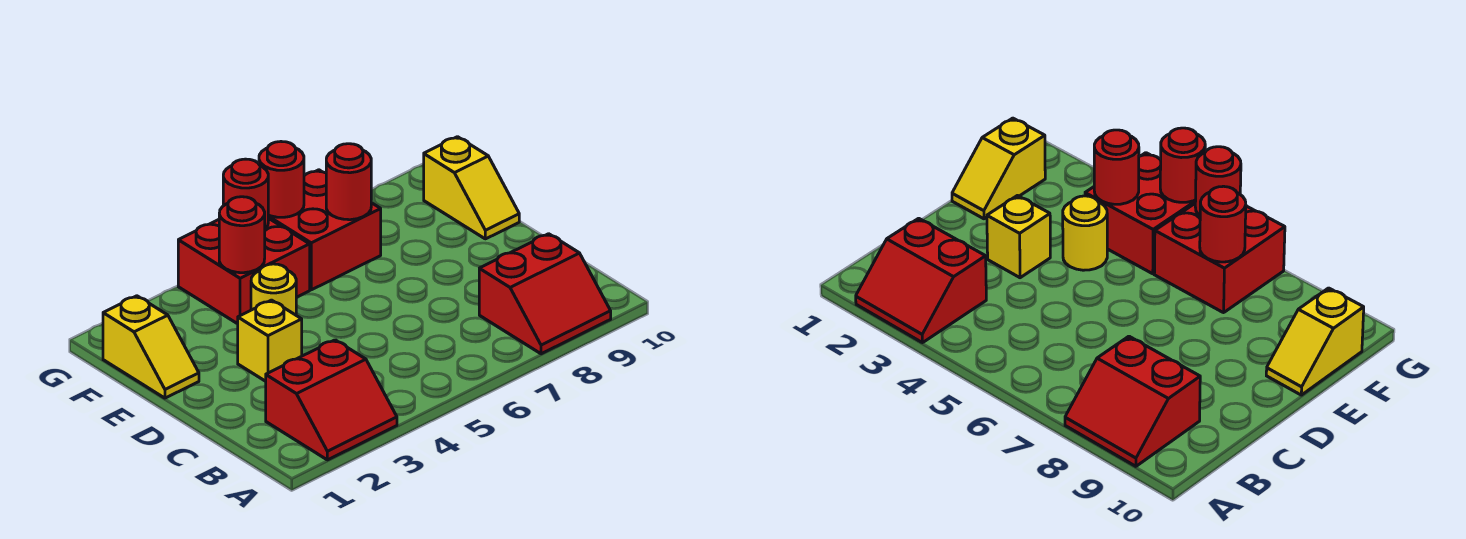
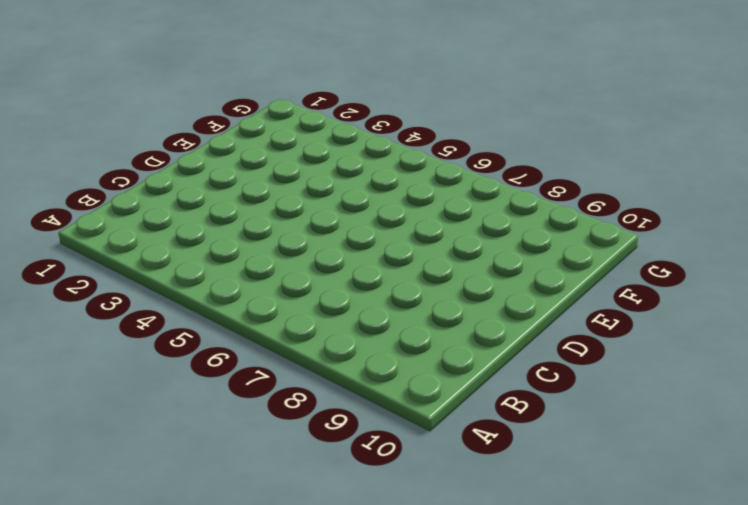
none -> red slope A2:B3 level 1 top B
none -> red slope A8:B9 level 1 top B
none -> yellow brick D3 level 1

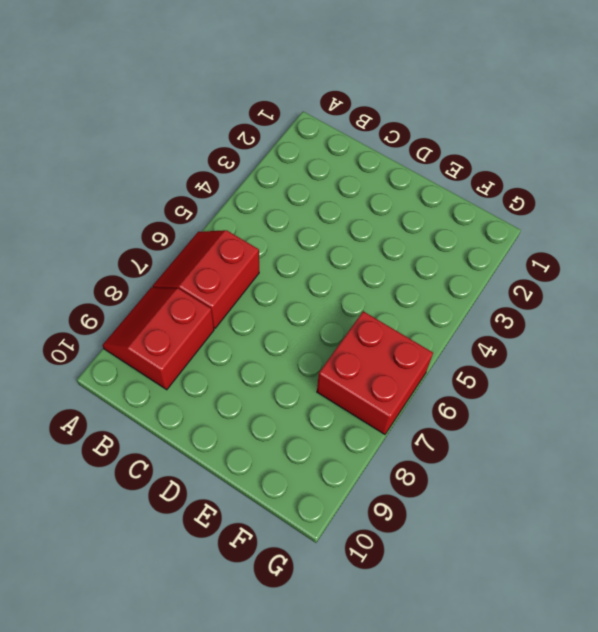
red slope A6:B7 level 1 top B -> red slope A2:B3 level 1 top B
none -> yellow brick D3 level 1
none -> yellow slope E1:F1 level 1 top F
none -> yellow round brick E4 level 1

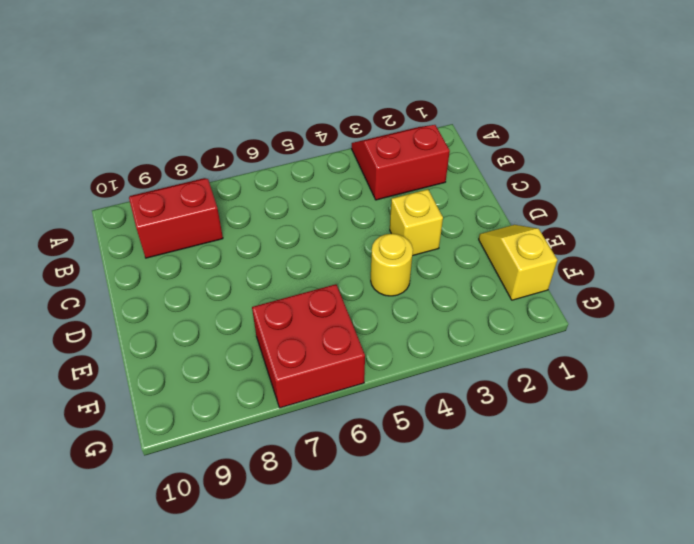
none -> yellow slope E10:F10 level 1 top F
none -> red brick F4:G5 level 1
none -> red round brick F4 level 2

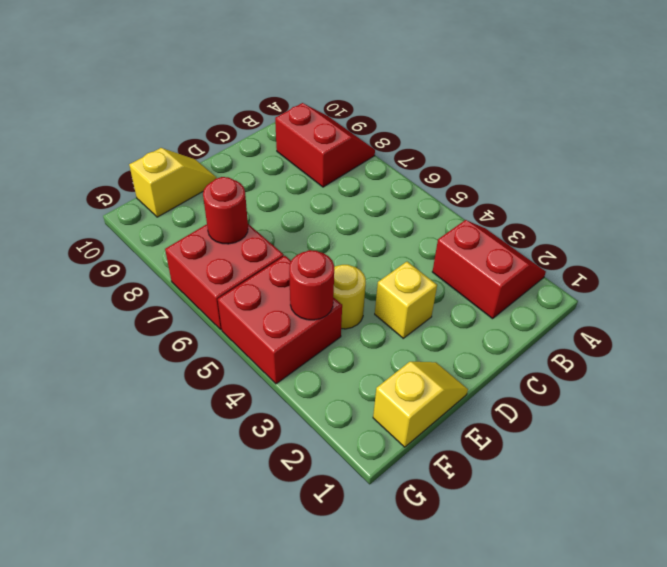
none -> red round brick G5 level 2
none -> red round brick G6 level 2

